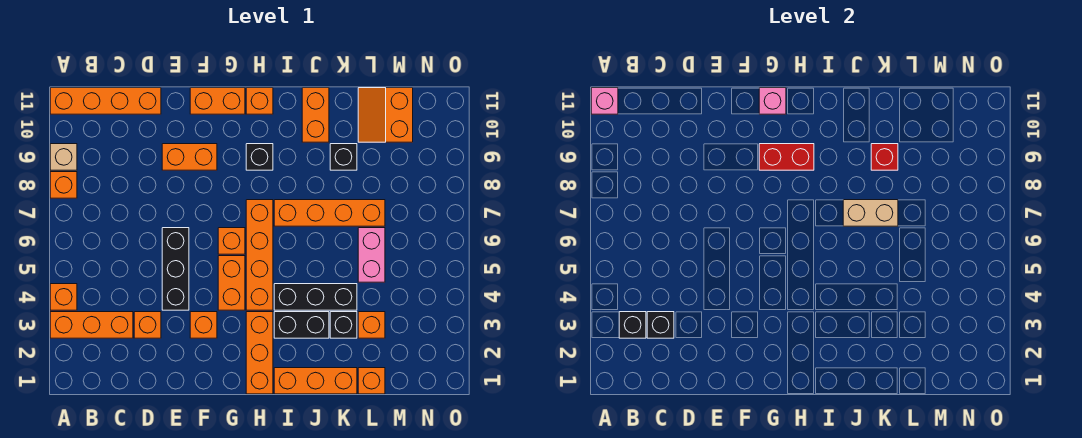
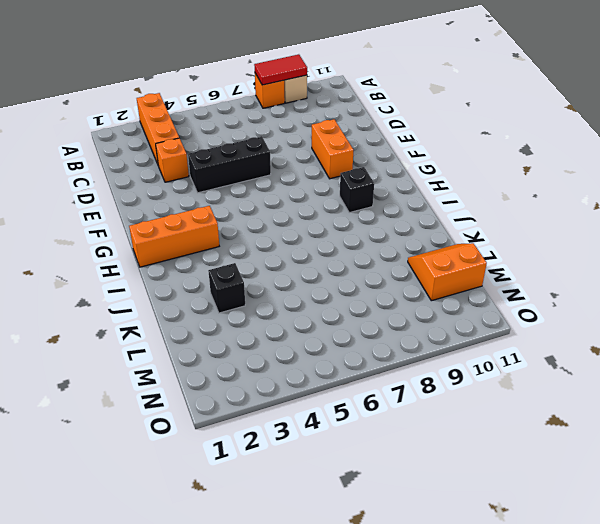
red tile A8:A9 level 2 -> none
none -> orange brick A4 level 1
none -> orange brick A11:D11 level 1
none -> orange brick F3 level 1
none -> orange brick F11:G11 level 1

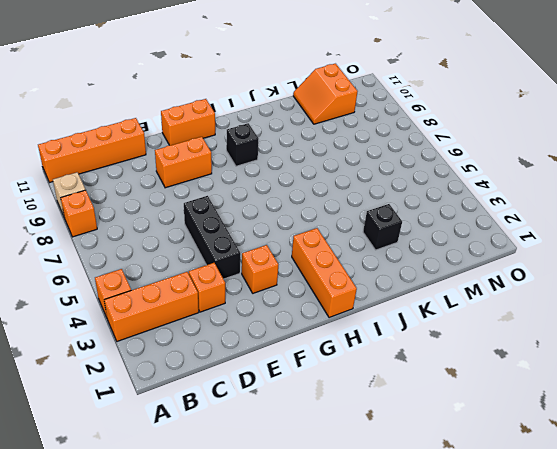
none -> orange brick G4:G5 level 1
none -> orange brick G6 level 1
none -> orange brick H4:H7 level 1
none -> orange brick H11 level 1

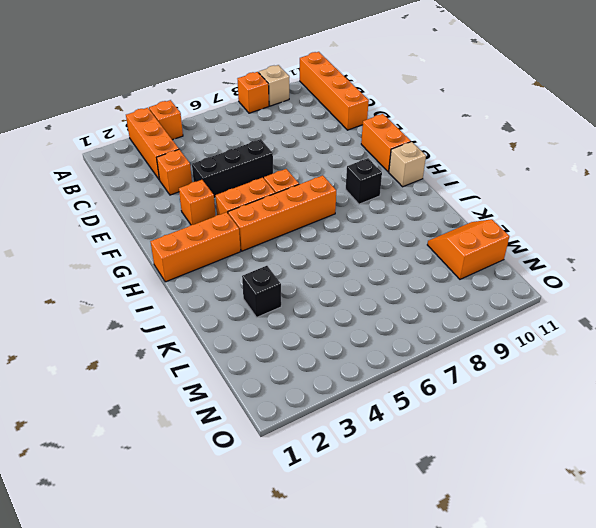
tan brick H11 level 1 -> orange brick H11 level 1
none -> orange brick E9:F9 level 1
none -> orange brick I1:K1 level 1
none -> black brick I3:J3 level 1
none -> black brick I4:K4 level 1

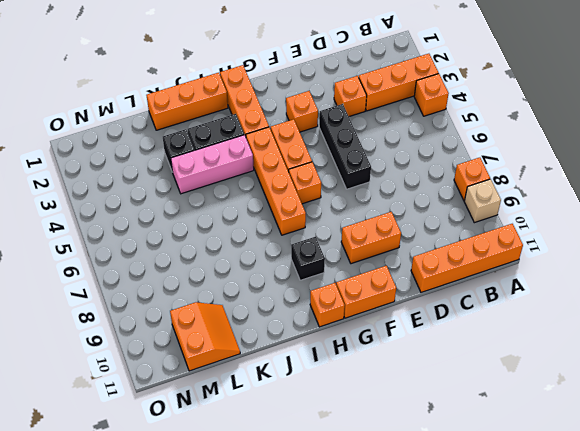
pink brick I4:K4 level 1 -> black brick I4:K4 level 1
none -> orange brick I7:L7 level 1
none -> orange brick J10:J11 level 1
none -> black brick K9 level 1
none -> orange brick L1 level 1

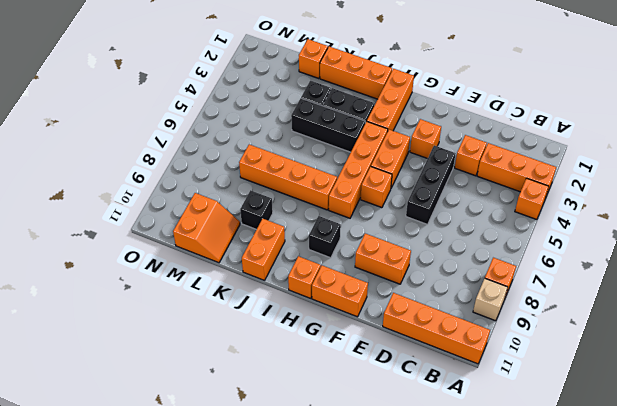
none -> orange brick L3 level 1
none -> pink brick L5:L6 level 1
none -> pink brick A11 level 2
none -> black brick B3 level 2

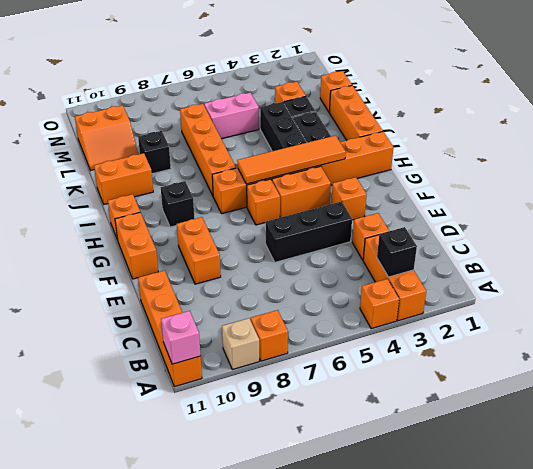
orange tile H3:H6 level 2 -> none
none -> black brick C3 level 2
none -> red brick G9:H9 level 2
none -> pink brick G11 level 2
none -> tan brick J7:K7 level 2

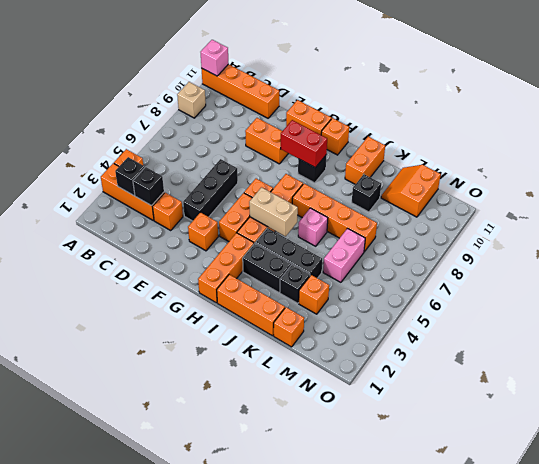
tan brick H5:I5 level 2 -> tan brick J7:K7 level 2
pink brick J6 level 1 -> pink brick G11 level 2
none -> orange brick A8 level 1
none -> red brick K9 level 2

